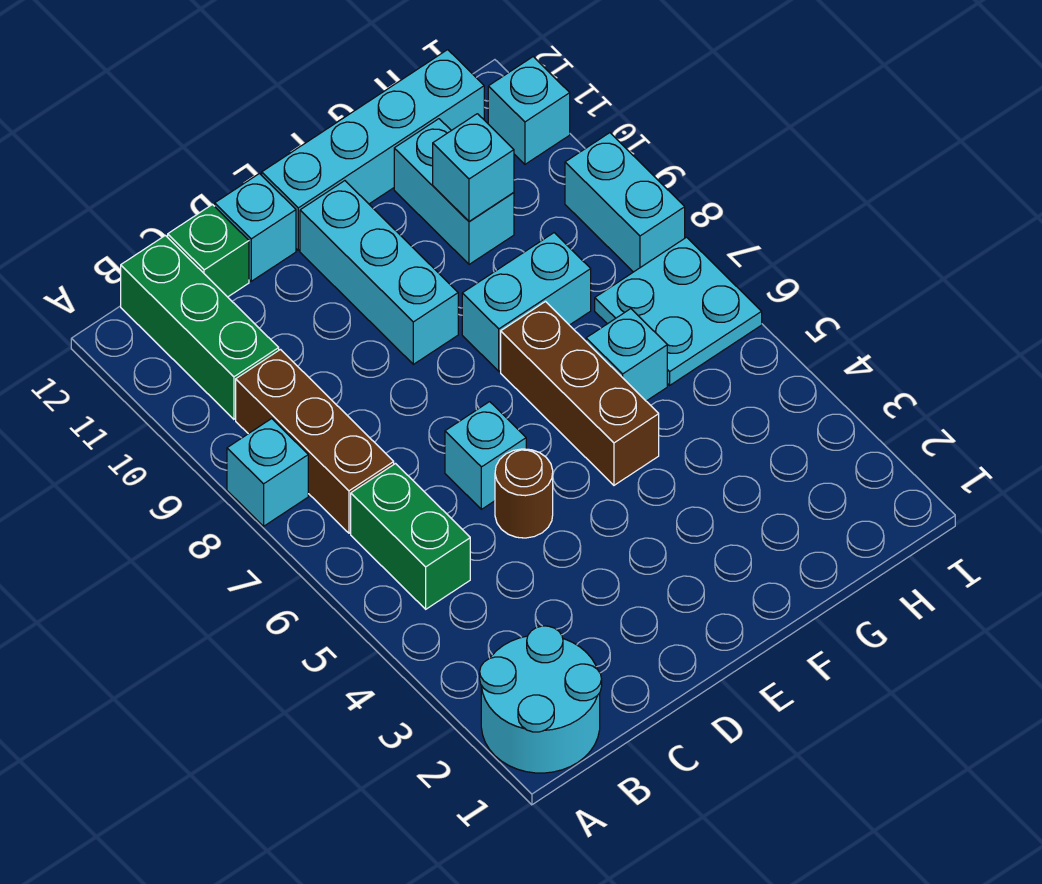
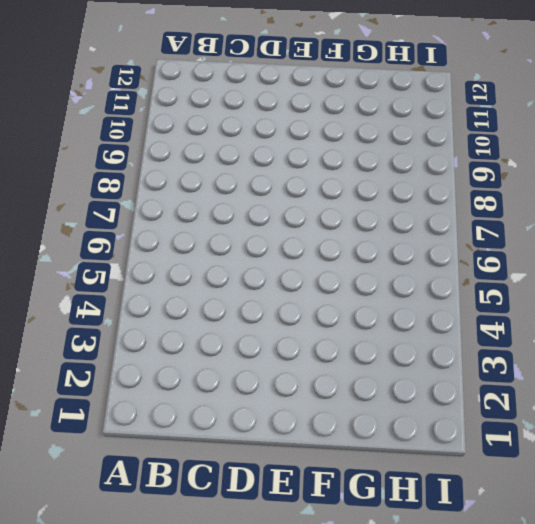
none -> cyan round brick A1:B2 level 1
none -> cyan brick A8 level 1
none -> green brick B5:B6 level 1

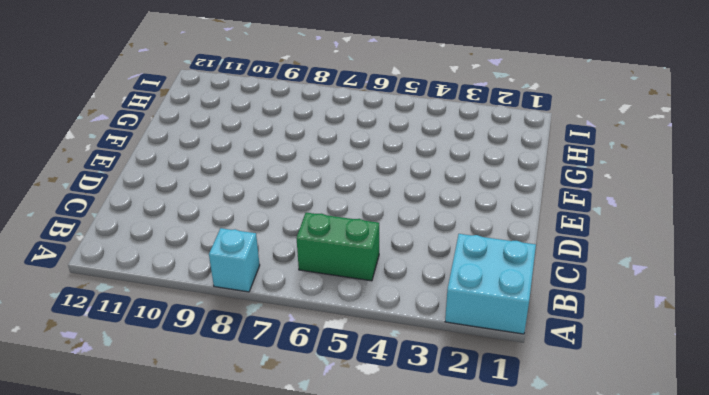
cyan brick A1:B2 level 1 -> cyan round brick A1:B2 level 1
none -> brown brick B7:B9 level 1
none -> green brick B10:B12 level 1
none -> green brick C12 level 1

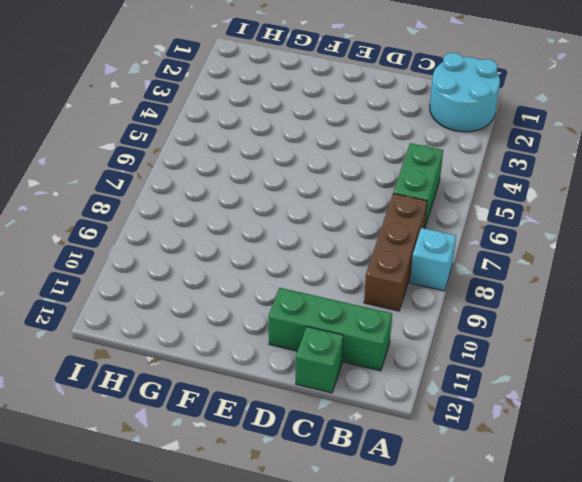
green brick B11:D11 level 1 -> green brick B10:B12 level 1
none -> brown round brick D5 level 1
none -> cyan brick D6 level 1
none -> cyan brick D12 level 1

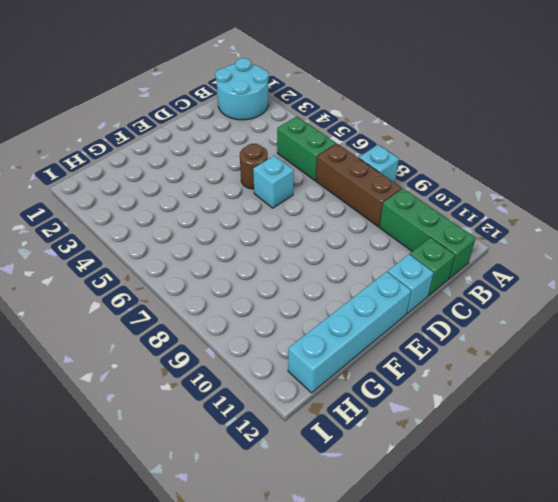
none -> cyan brick E9:E11 level 1
none -> brown brick F5:F7 level 1
none -> cyan brick F8:G8 level 1

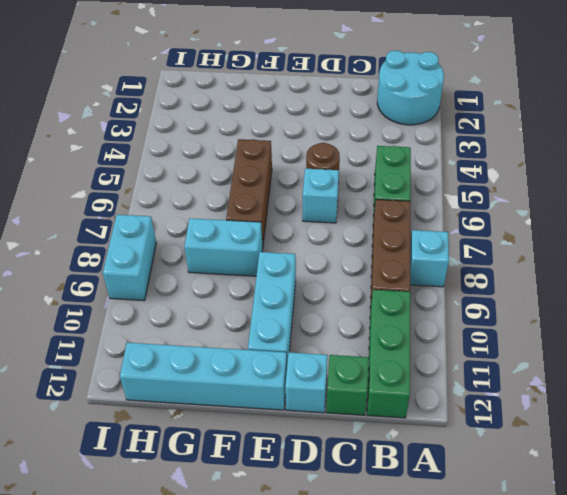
none -> cyan brick G6 level 1
none -> cyan brick G10:G11 level 1
none -> cyan plate H6:I7 level 1

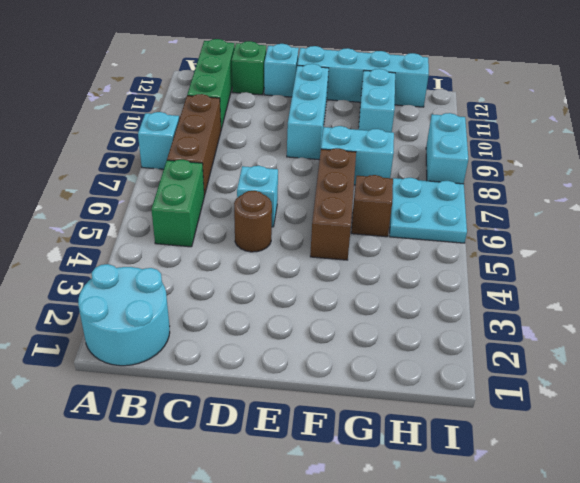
brown brick G6 level 1 -> cyan brick G6 level 1
none -> cyan brick I11 level 1
none -> cyan brick G10 level 2

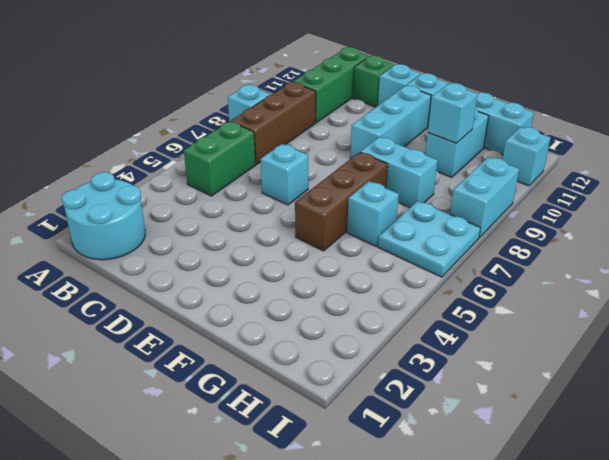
none -> brown round brick D5 level 1

